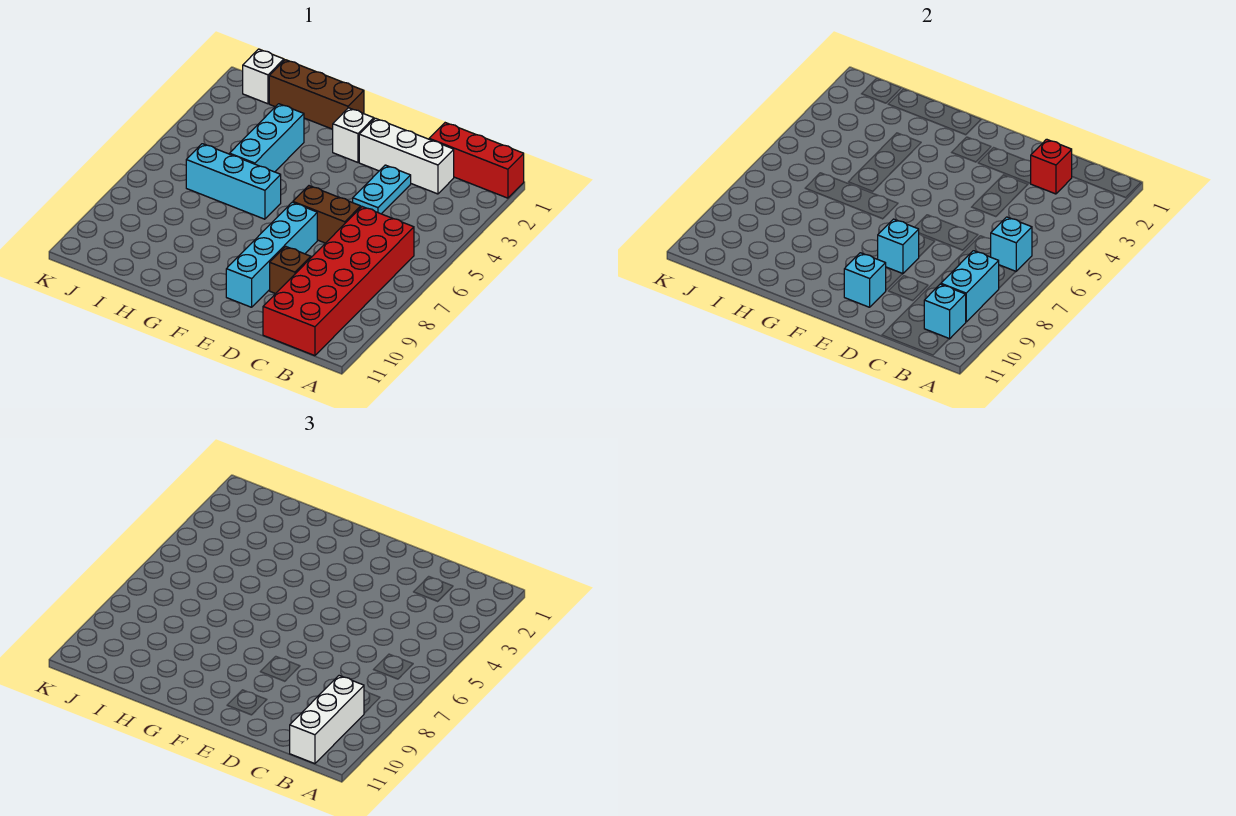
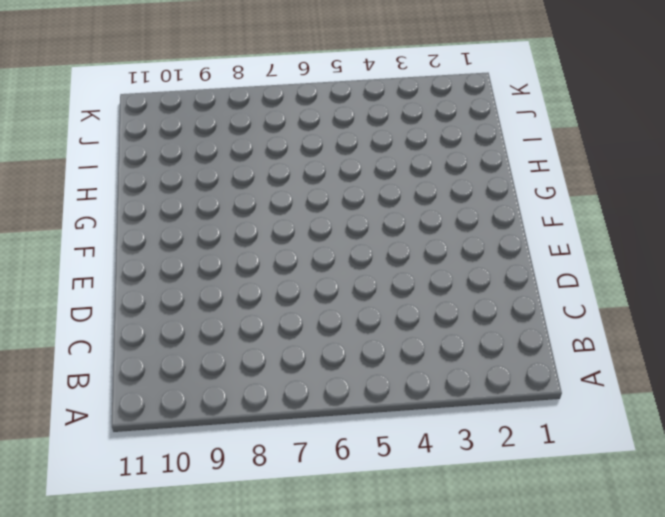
none -> red brick A1:C1 level 1
none -> red brick B6:C11 level 1
none -> white brick C2:E2 level 1

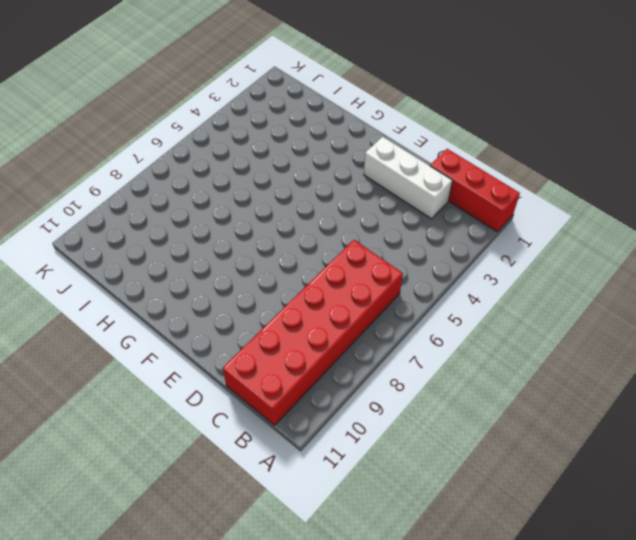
none -> cyan plate D3:D4 level 1
none -> brown brick D6:E6 level 1
none -> brown brick D9 level 1

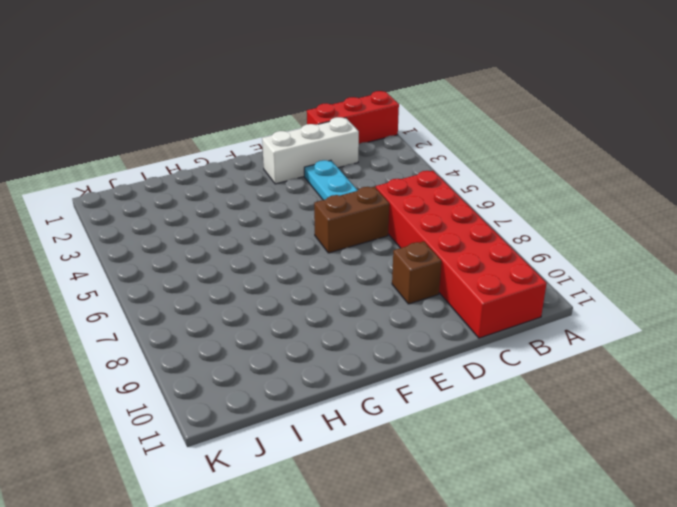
none -> cyan brick E7:E10 level 1
none -> white brick F2 level 1
none -> brown brick G1:I1 level 1

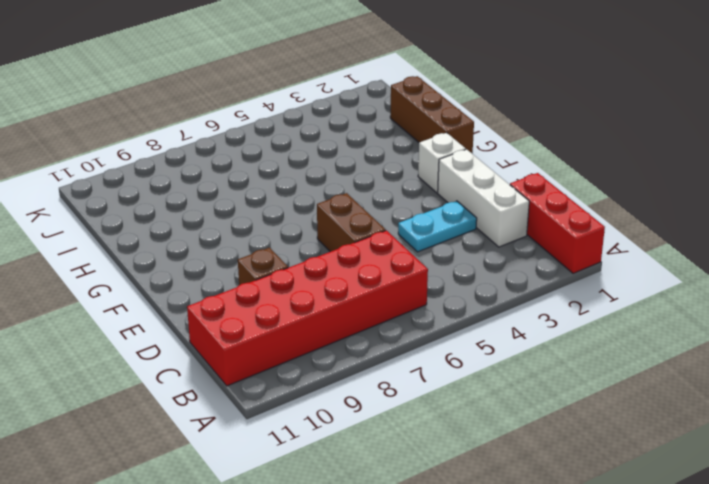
none -> cyan brick E7:E10 level 1
none -> cyan brick G6:I6 level 1
none -> cyan brick H3:H5 level 1

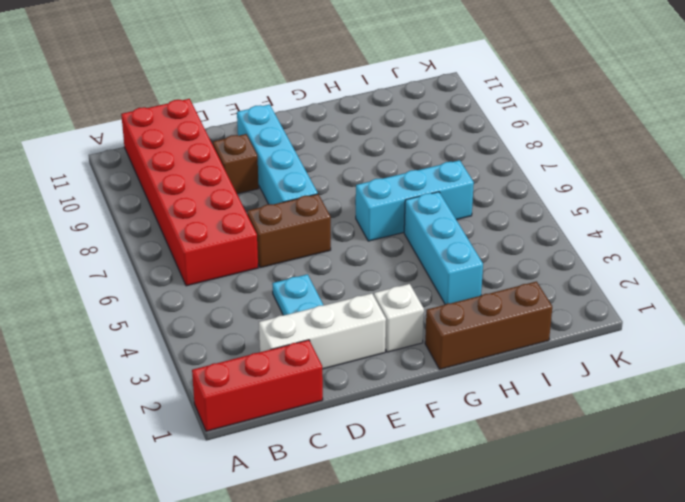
none -> white brick J1 level 1
none -> cyan brick B6 level 2
none -> cyan brick B8:B9 level 2

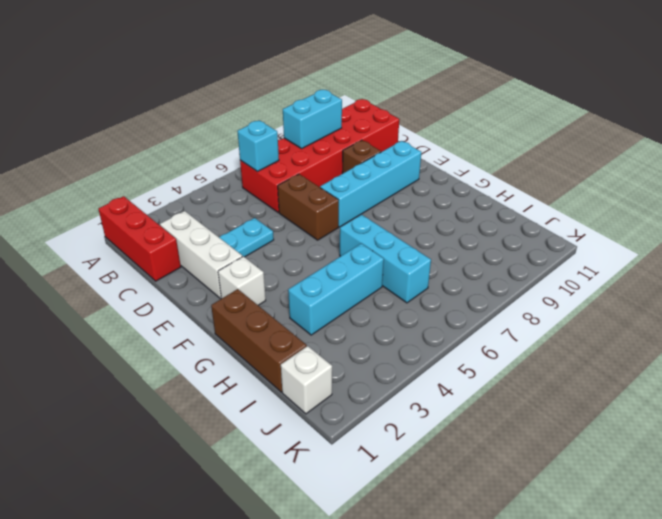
none -> cyan brick B10 level 2
none -> red brick C2 level 2
none -> cyan brick E8 level 2

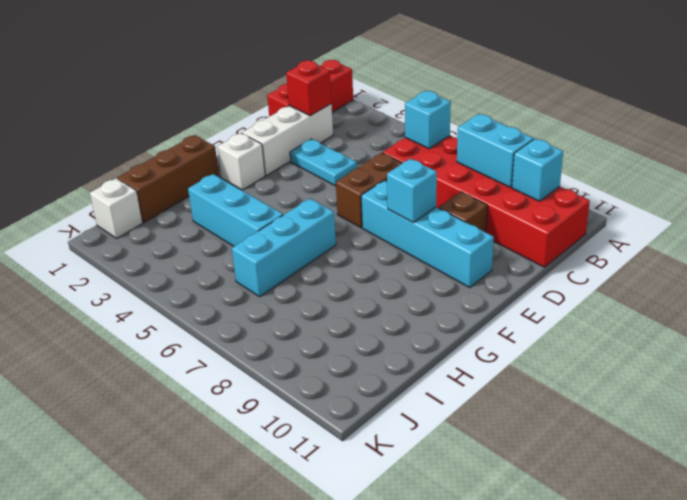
none -> cyan brick E10 level 2
none -> white brick B9:B11 level 3

